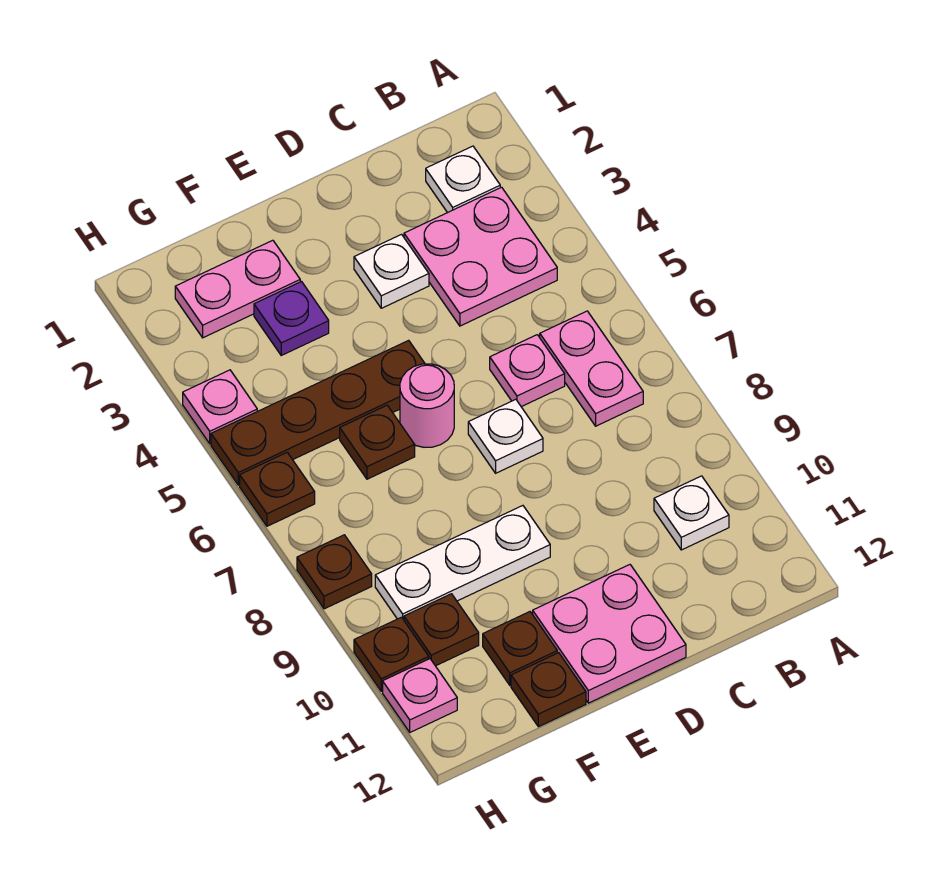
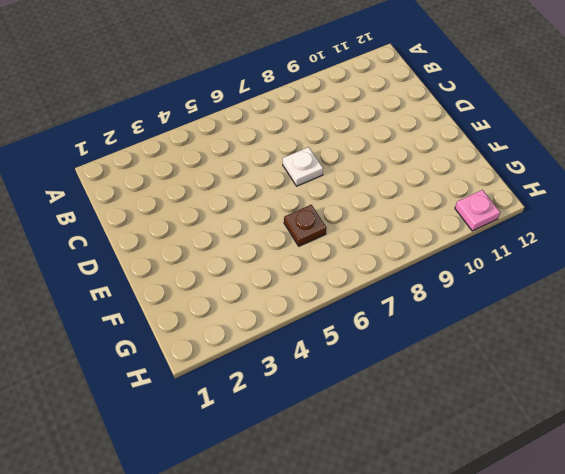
none -> white plate B2 level 1
none -> pink plate B3:C4 level 1
none -> pink plate B6:B7 level 1

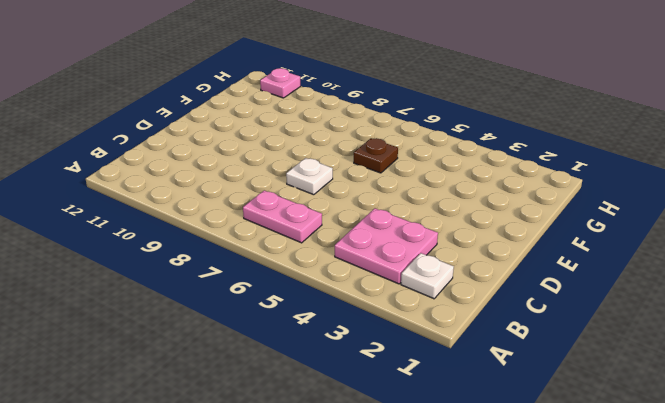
none -> white plate B10 level 1
none -> pink plate C6 level 1
none -> white plate D3 level 1

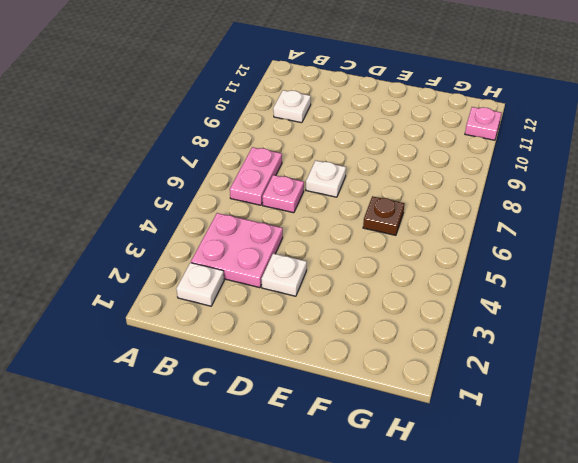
none -> pink plate D11:E12 level 1
none -> brown plate E5:H5 level 1
none -> pink round brick E6 level 1

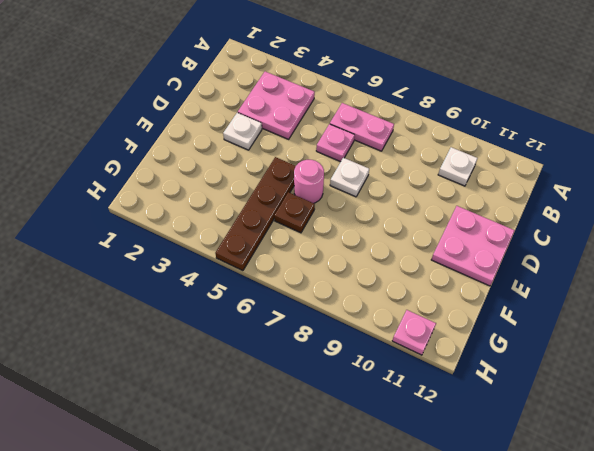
none -> white plate B2 level 1
none -> white plate E9:G9 level 1
none -> pink plate F2:G2 level 1

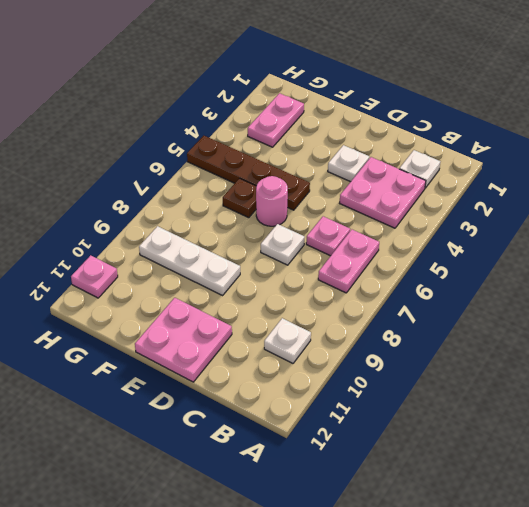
pink plate G2:G3 level 1 -> pink plate F2:G2 level 1
none -> purple plate F3 level 1
none -> brown plate F11 level 1
none -> brown plate F12 level 1

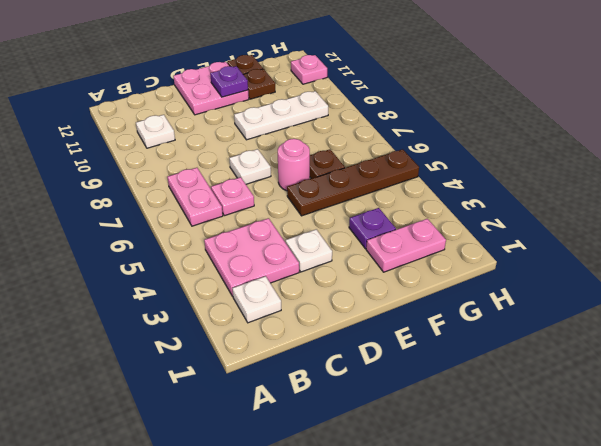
purple plate E11 level 2 -> none
none -> brown plate G10 level 1
none -> pink plate H4 level 1
none -> brown plate H6 level 1

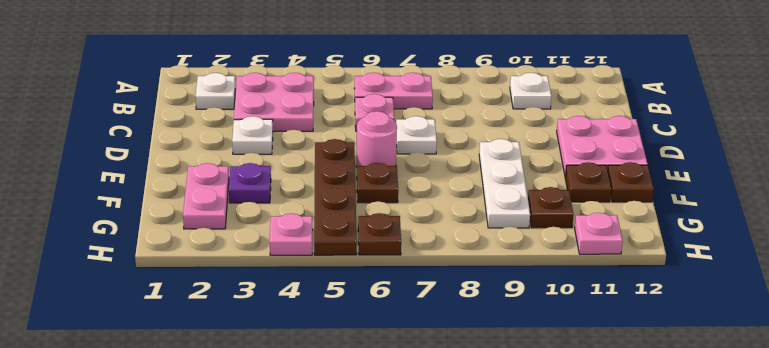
none -> brown plate H8 level 1
none -> brown plate H10 level 1

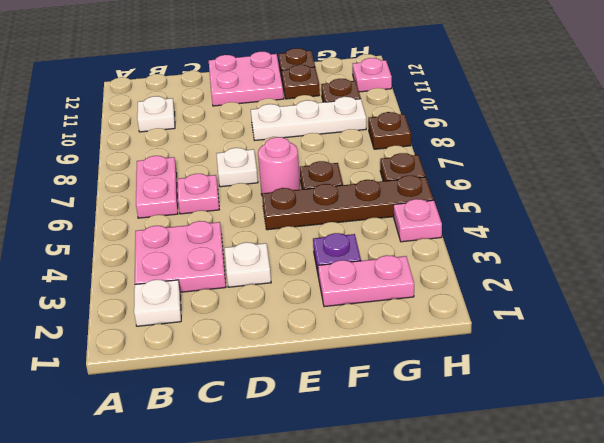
none -> brown plate H10 level 1

